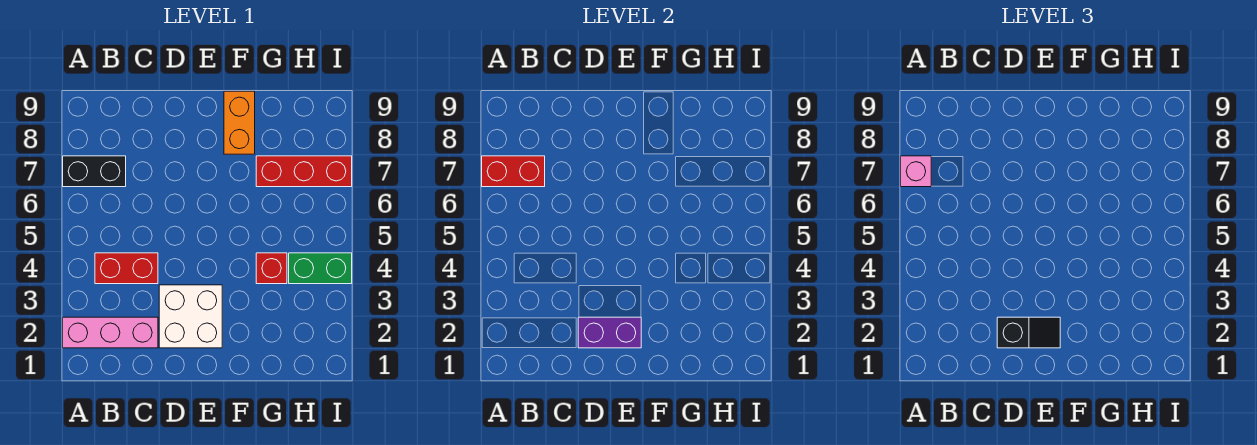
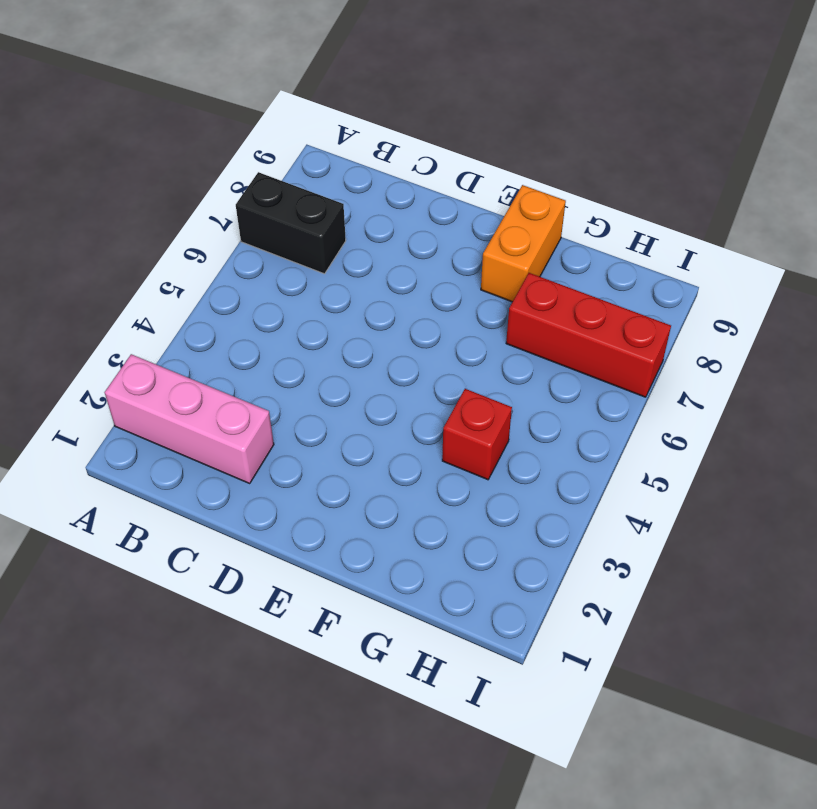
none -> red brick B4:C4 level 1
none -> white brick D2:E3 level 1
none -> green brick H4:I4 level 1

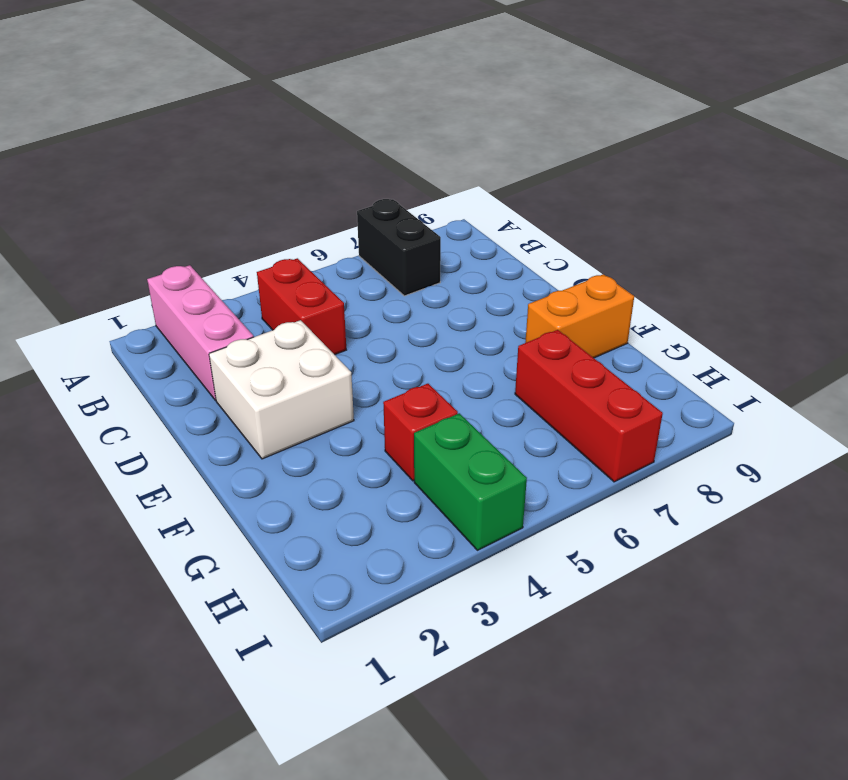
none -> red brick A7:B7 level 2
none -> purple brick D2:E2 level 2
none -> pink brick A7 level 3

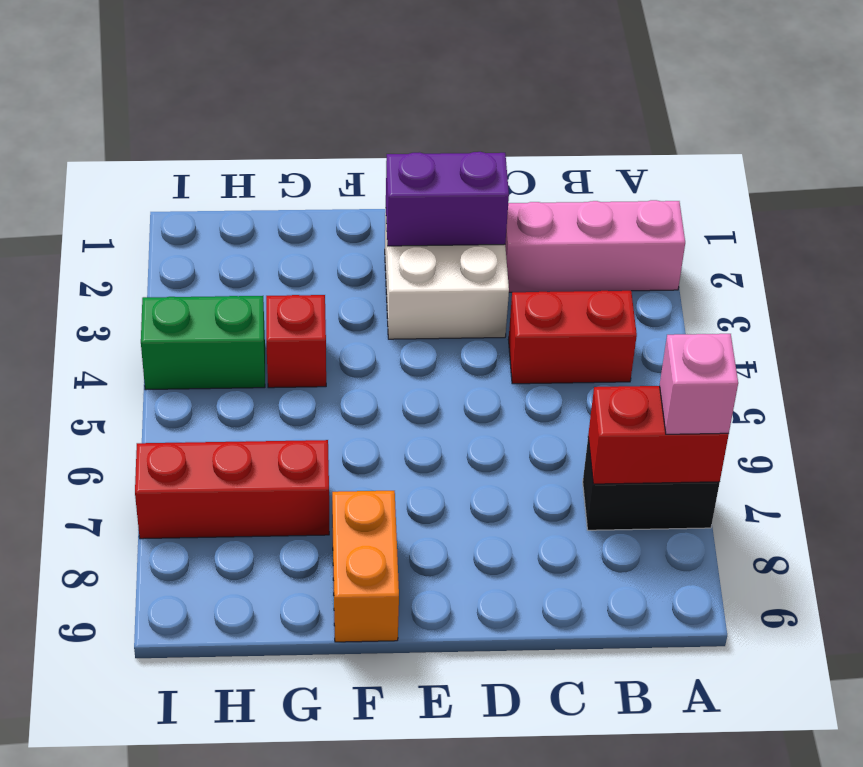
none -> black slope D2:E2 level 3 top D

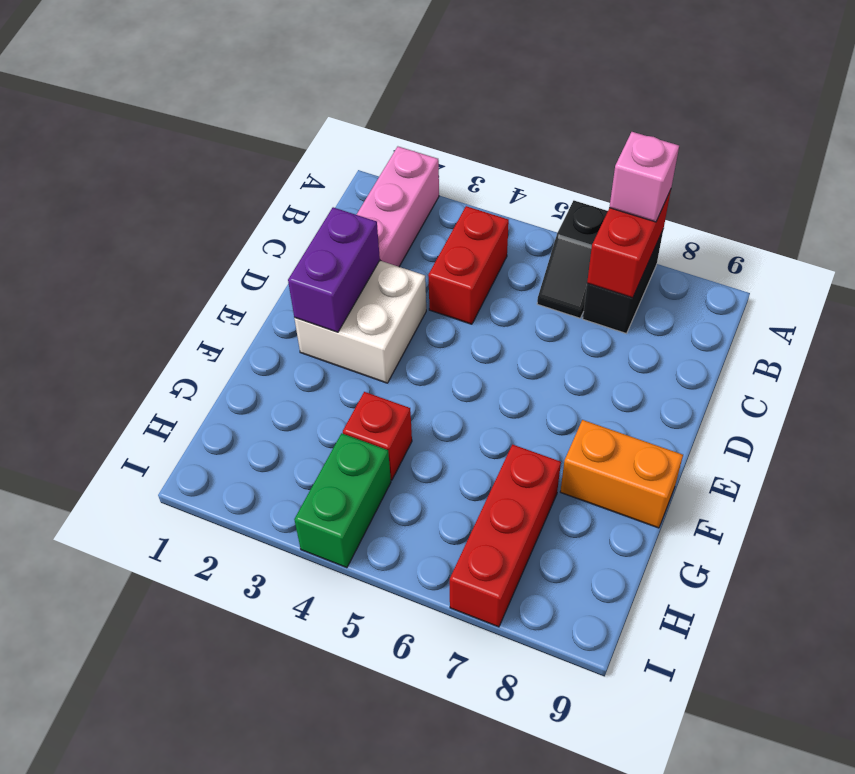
black slope A6:B6 level 1 top A -> black slope D2:E2 level 3 top D

